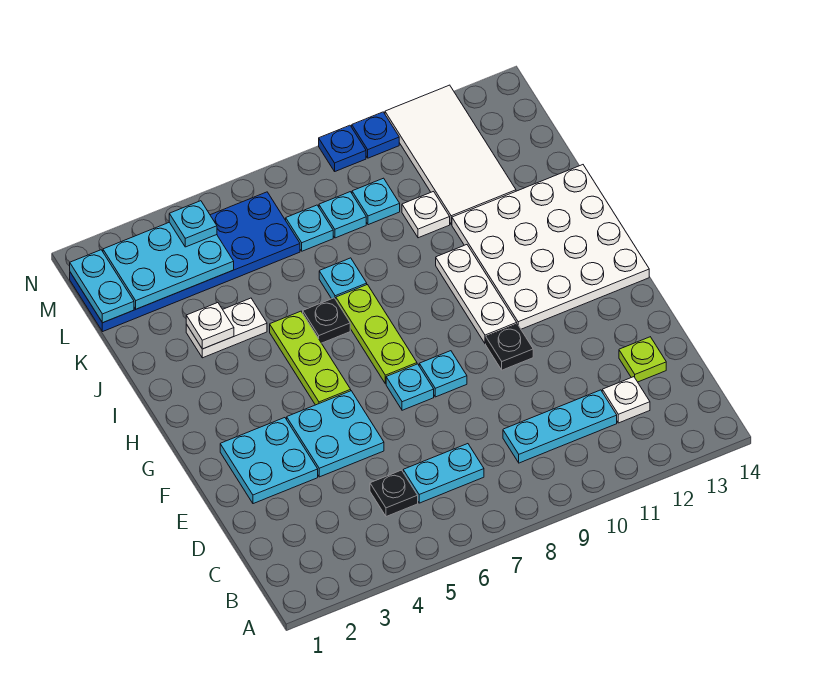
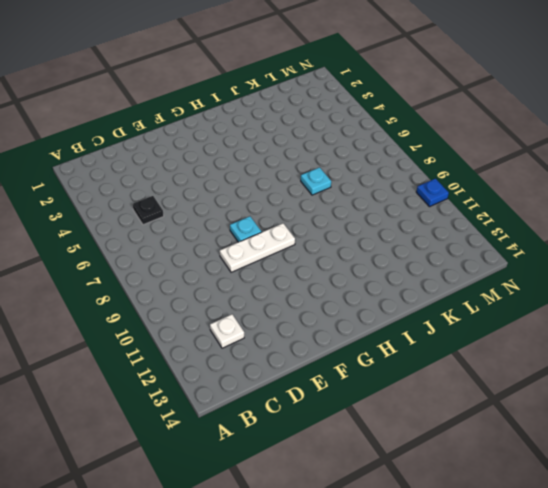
white plate E9:G9 level 1 -> white plate G10:I10 level 1
none -> cyan plate C6:C7 level 1
none -> cyan plate C9:C11 level 1
none -> lime plate D13 level 1

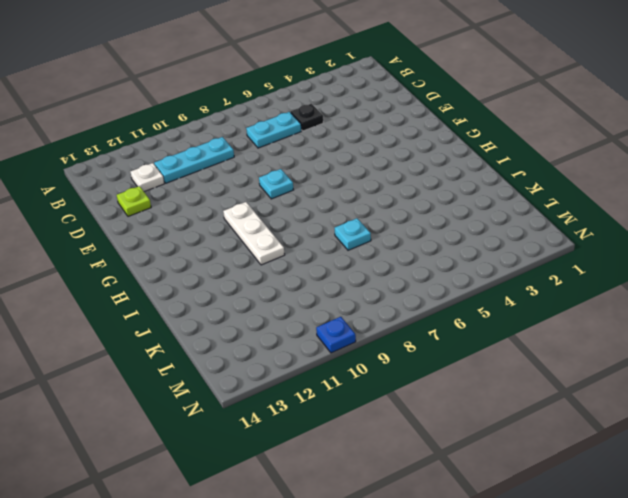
none -> cyan plate E2:F3 level 1
none -> cyan plate E4:F5 level 1
none -> cyan plate F7 level 1

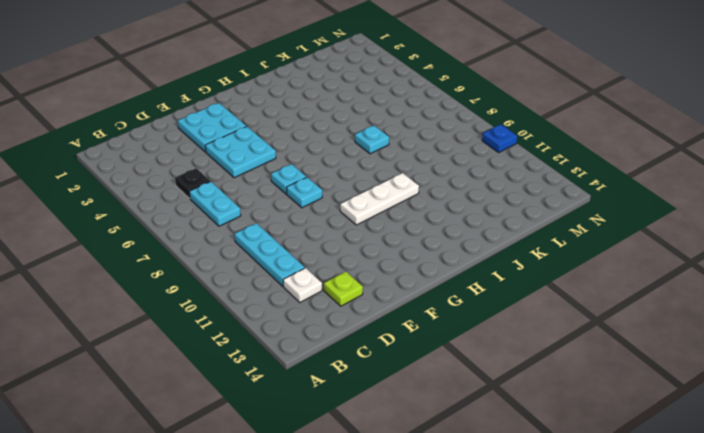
none -> black plate F10 level 1
none -> lime plate G5:I5 level 1
none -> lime plate G7:I7 level 1

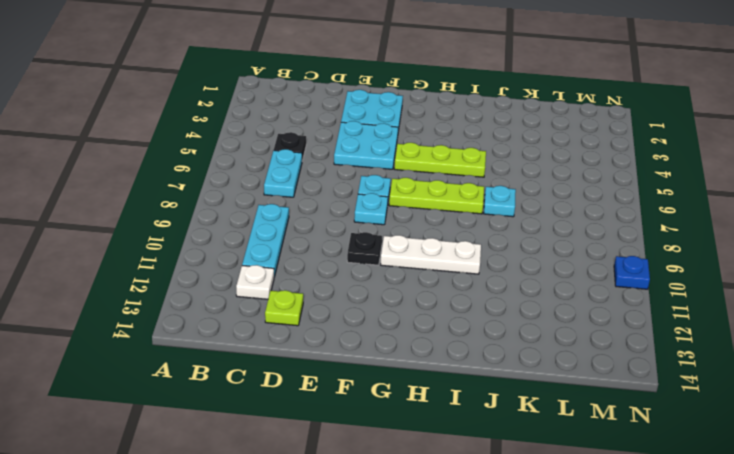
none -> white plate G11:J14 level 1
none -> black plate I6 level 1
none -> white plate J3:J4 level 1

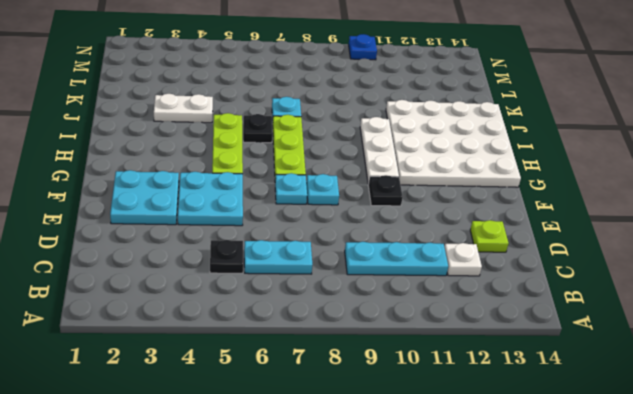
none -> white plate K10 level 1
none -> white tile K11:N12 level 1
none -> blue plate L1:M6 level 1

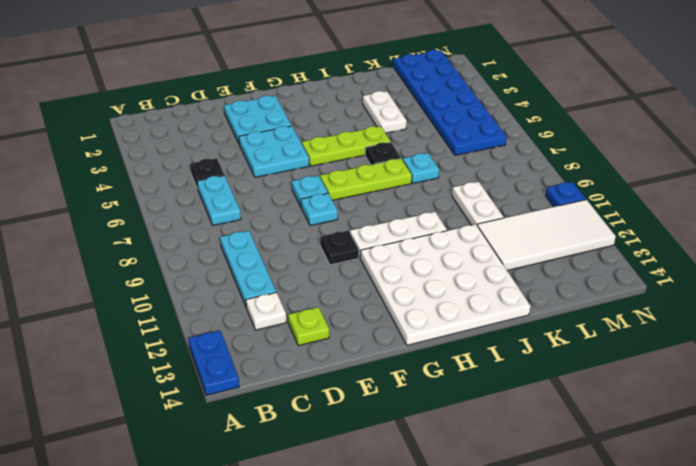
blue plate A13:A14 level 1 -> none
white plate K9:K10 level 1 -> white plate K10 level 1
none -> cyan plate L7 level 1
none -> cyan plate L8 level 1
none -> cyan plate L9 level 1

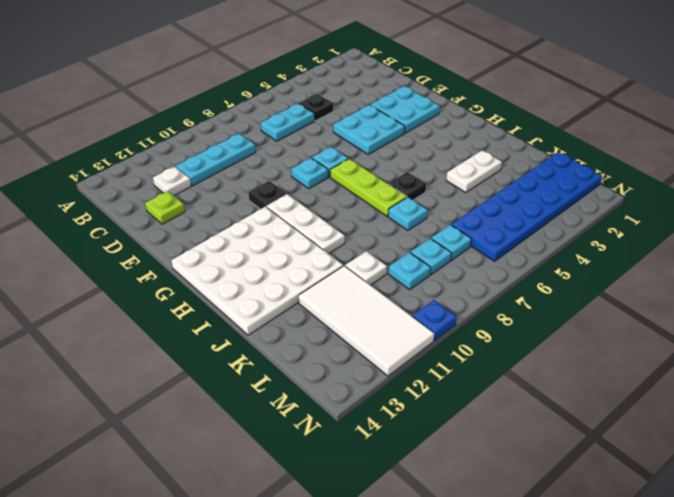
none -> lime plate G5:I5 level 1
none -> blue plate N9 level 1
none -> white plate J3 level 2

